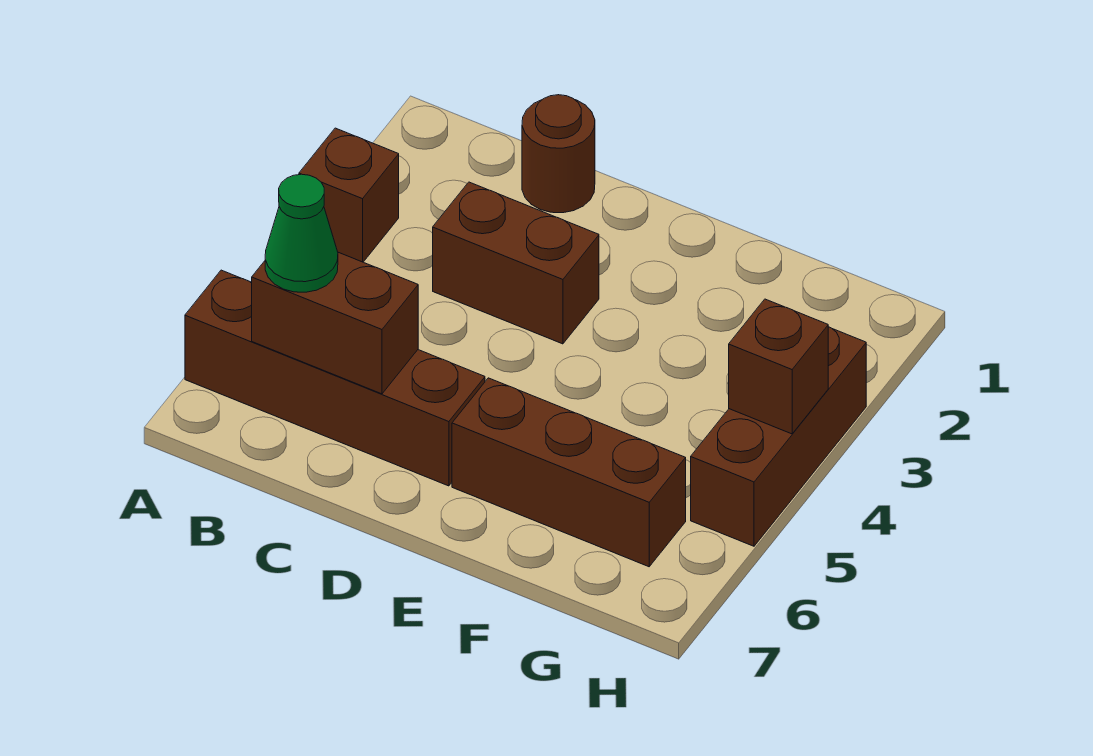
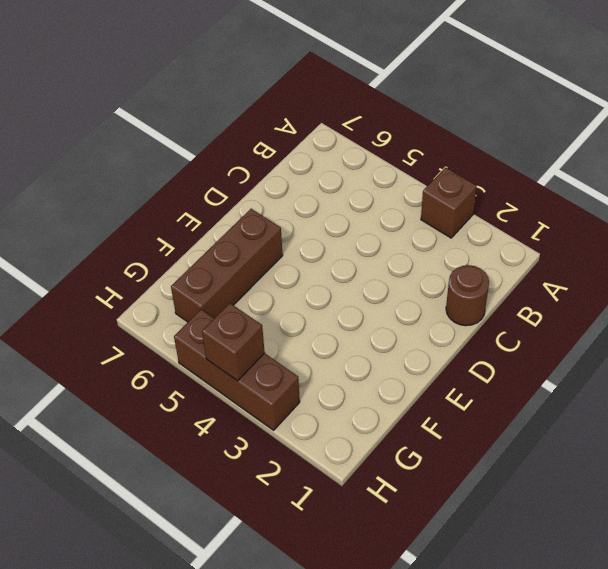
none -> brown brick A6:D6 level 1
none -> brown brick C3:D3 level 1

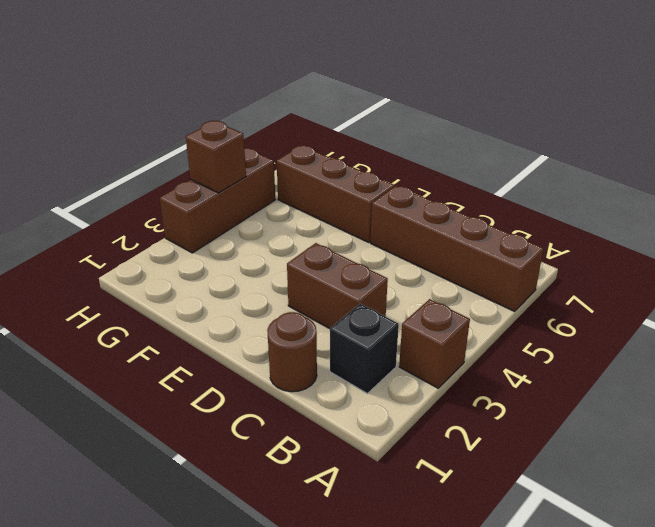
black brick B2 level 1 -> none
none -> brown brick B6:C6 level 2
none -> green cone B6 level 3

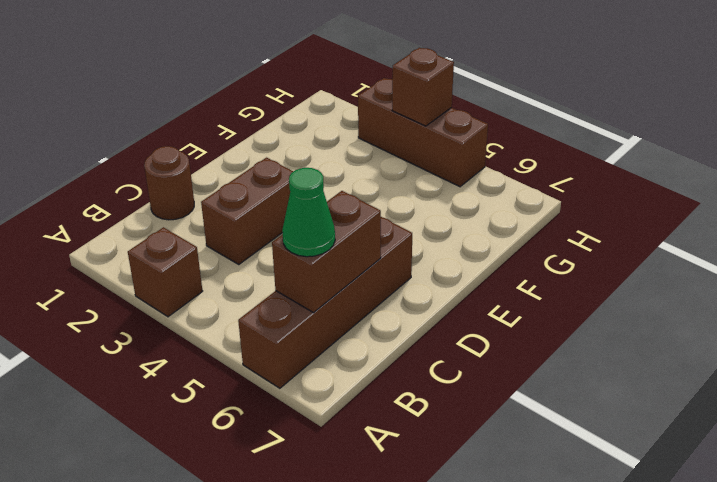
none -> brown brick E6:G6 level 1

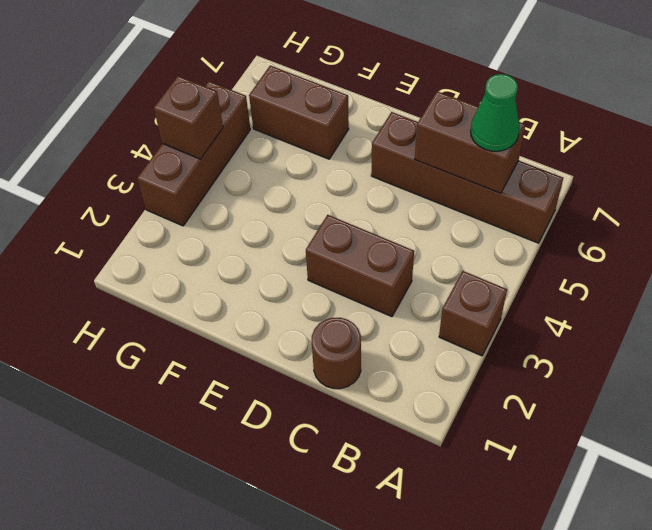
brown brick F6:G6 level 1 -> brown brick E6:G6 level 1

